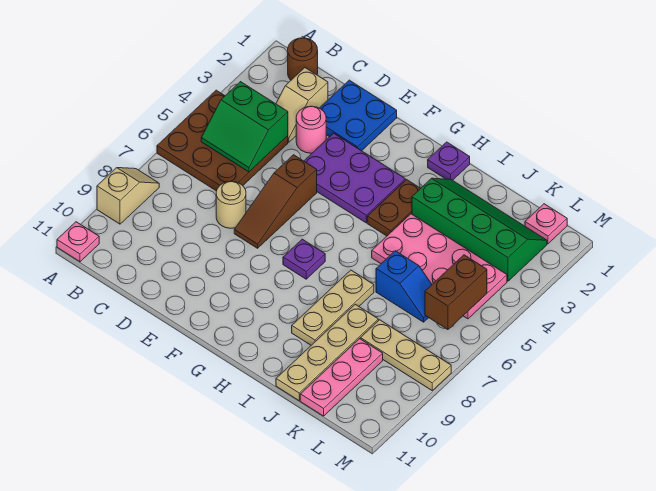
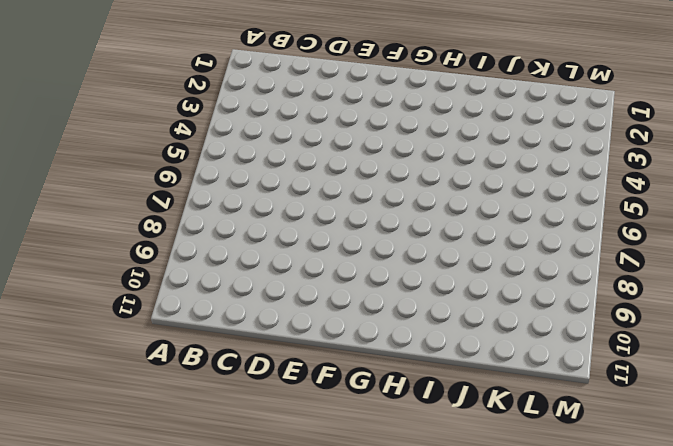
none -> brown plate A4:C6 level 1
none -> tan slope A8:A9 level 1 top 9
none -> pink plate A11 level 1

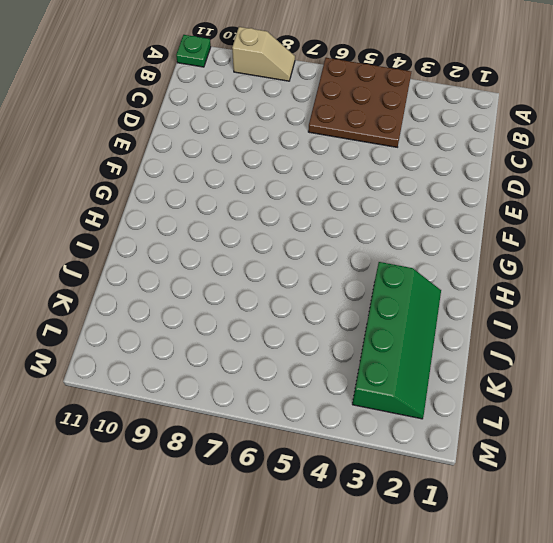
green plate A11 level 1 -> pink plate A11 level 1
none -> brown round brick B1 level 1
none -> tan slope C2:C3 level 1 top 2
none -> blue plate D1:E2 level 1

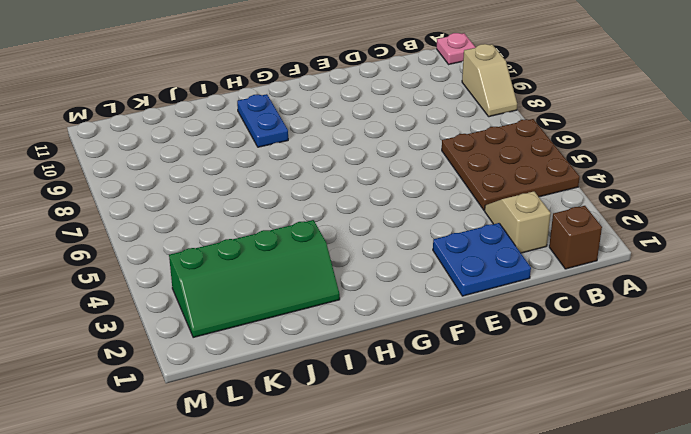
brown brick B1 level 1 -> brown round brick B1 level 1
blue plate H9:H10 level 1 -> none
none -> pink round brick D3 level 1
none -> tan round brick D7 level 1
none -> purple plate E3:G4 level 1

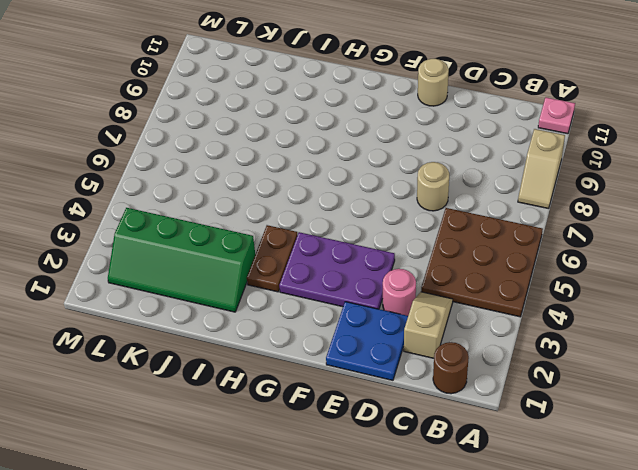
tan round brick E11 level 1 -> none
none -> brown slope E5:E7 level 1 top 5
none -> purple plate G7 level 1
none -> purple plate H1 level 1

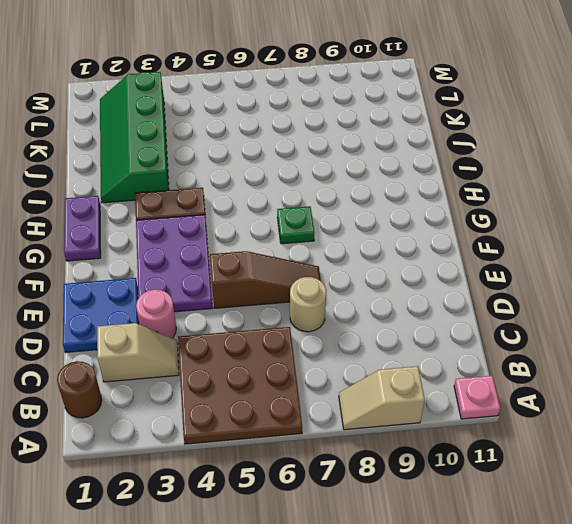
purple plate G1:H1 level 1 -> purple plate H1 level 1
green plate G7 level 1 -> purple plate G7 level 1
none -> pink plate I4:L5 level 1
none -> tan plate I7:I9 level 1
none -> blue slope J6:K6 level 1 top J

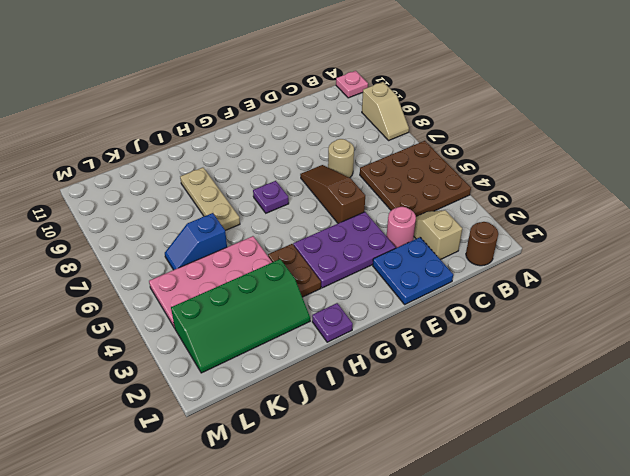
none -> tan plate J8:J11 level 1
none -> tan plate K8:M8 level 1
none -> pink plate K9:K11 level 1

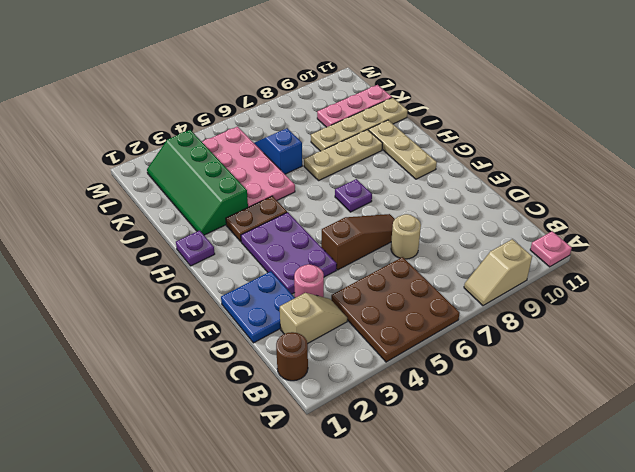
tan plate G10:I10 level 1 -> tan plate K8:M8 level 1
none -> pink plate L1 level 1
none -> green slope B4:C5 level 2 top 4
none -> brown brick L5:L6 level 2

